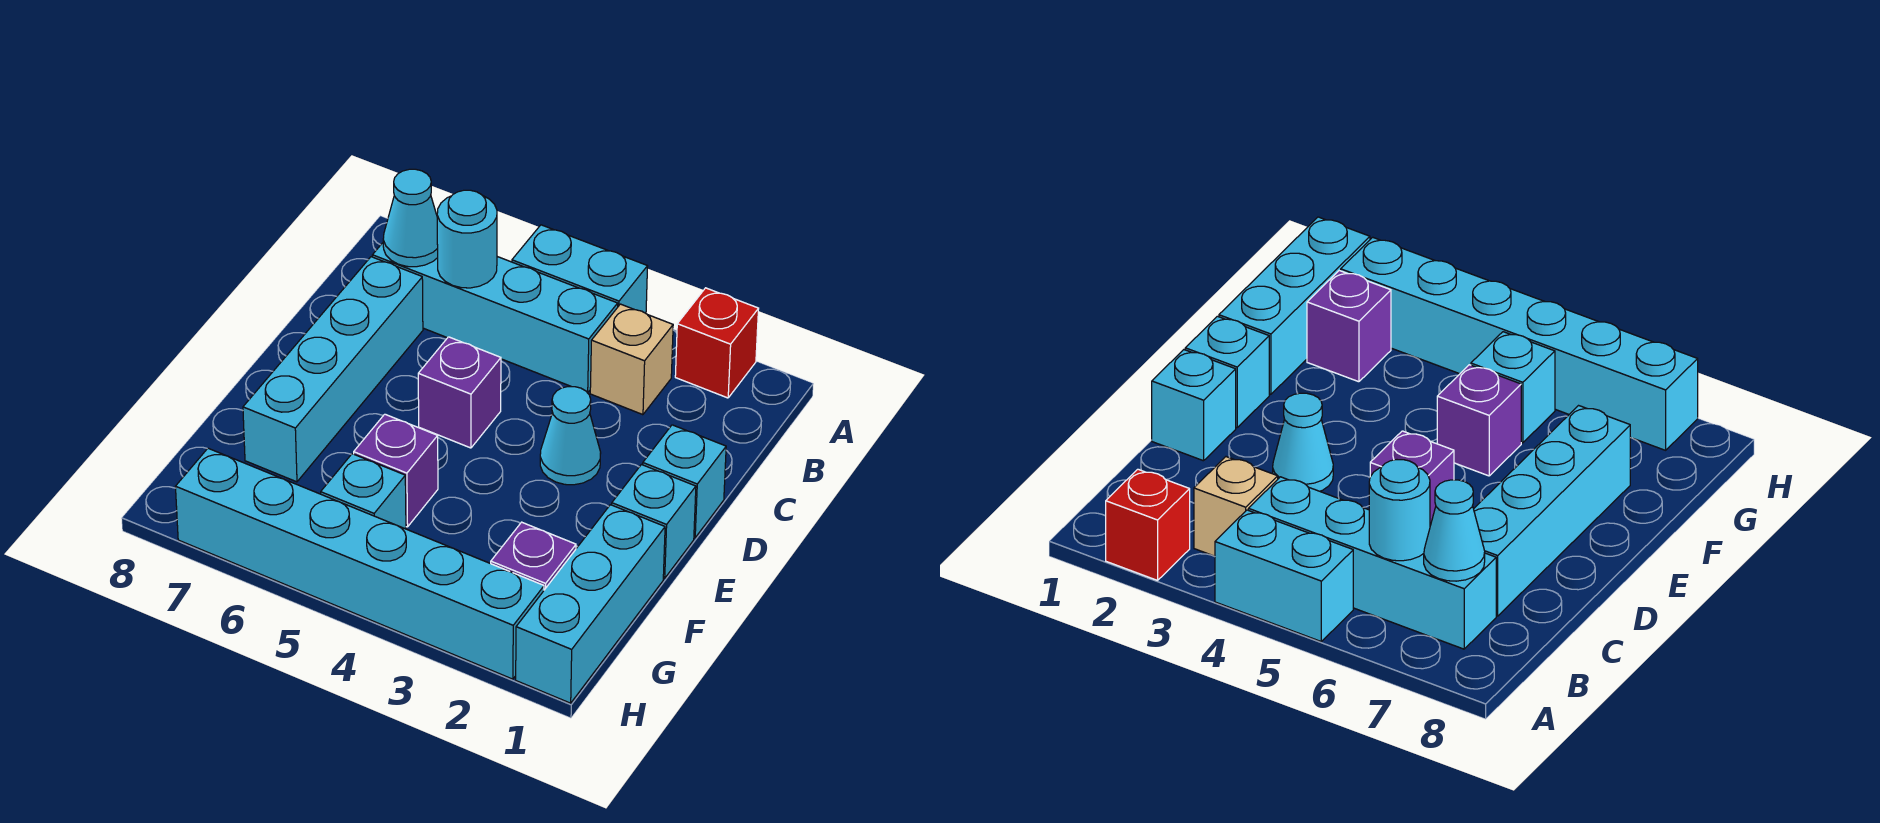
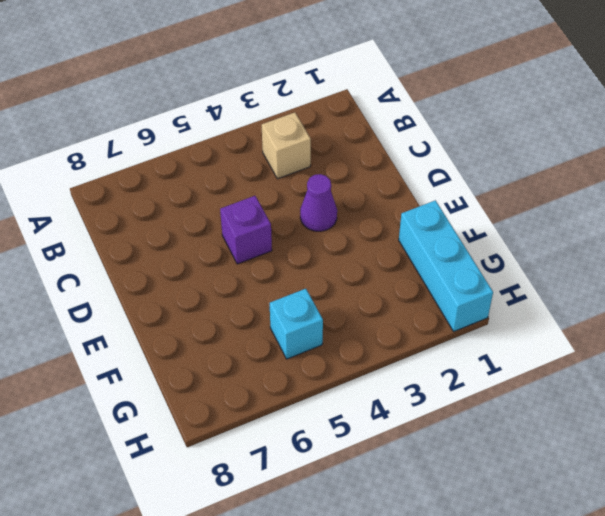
purple cone D3 level 1 -> cyan cone D3 level 1
none -> red brick A2 level 1
none -> cyan brick A4:A5 level 1
none -> cyan brick B4:B7 level 1

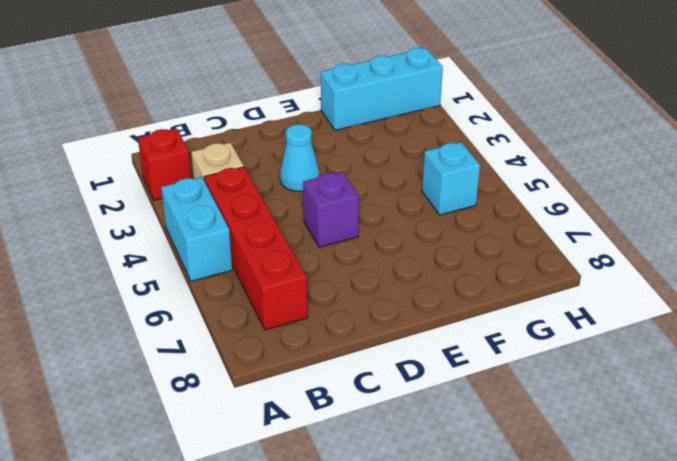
red brick B4:B7 level 1 -> cyan brick B4:B7 level 1
none -> cyan brick C7:F7 level 1
none -> cyan brick D1 level 1
none -> cyan brick E1 level 1

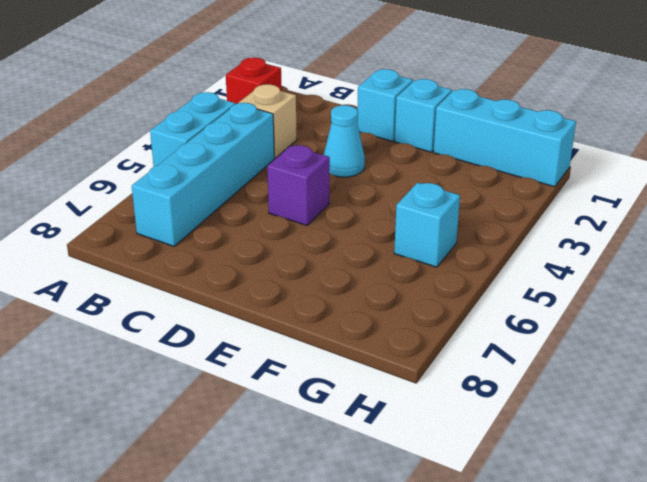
none -> cyan brick C7:F7 level 1
none -> purple brick F5 level 1
none -> purple brick G2 level 1

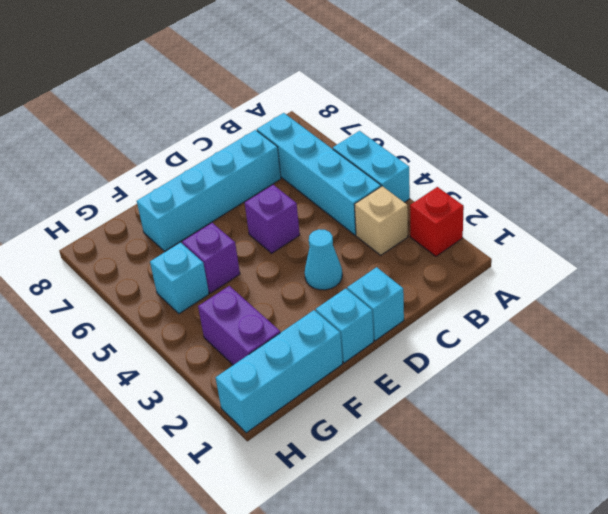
purple brick G2:G3 level 1 -> purple brick G2 level 1
none -> cyan brick H2:H7 level 1
none -> cyan round brick B6 level 2
none -> cyan cone B7 level 2

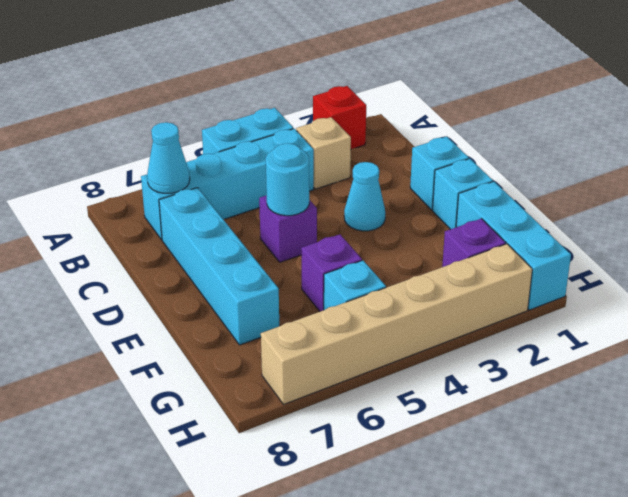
cyan round brick D5 level 2 -> cyan round brick B6 level 2
tan brick H2:H7 level 1 -> cyan brick H2:H7 level 1

